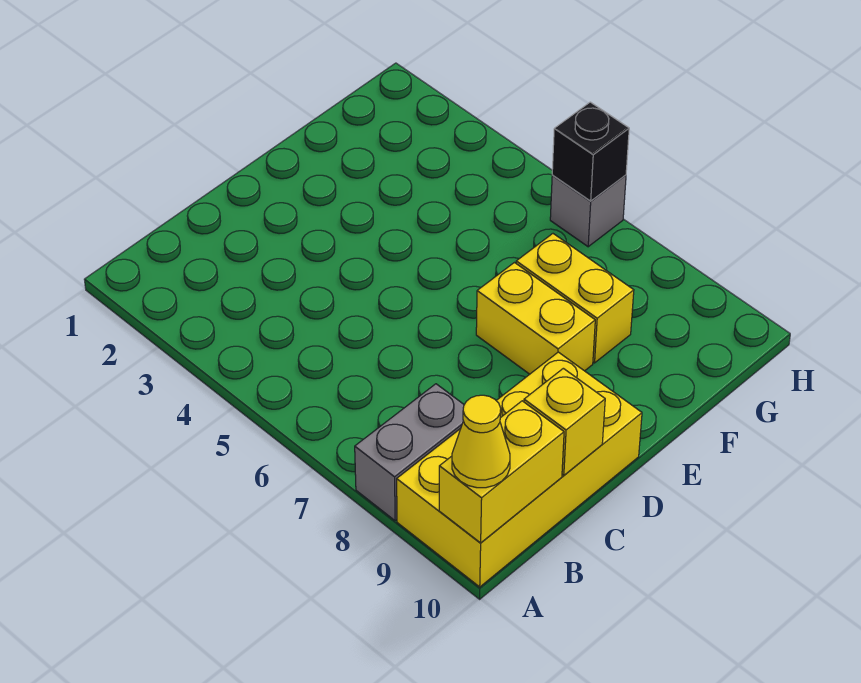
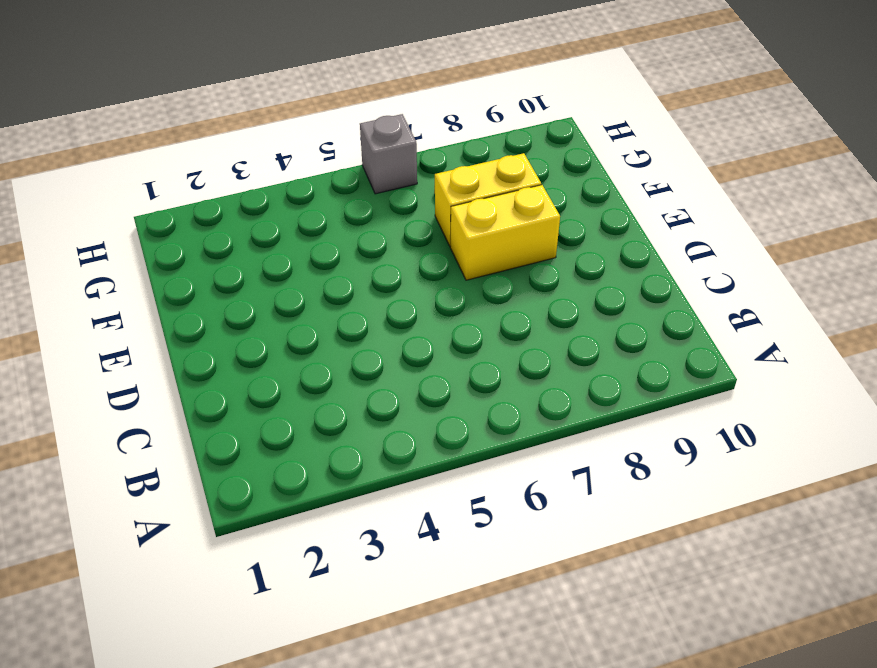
none -> grey brick A8:B8 level 1
none -> yellow brick A9:D10 level 1

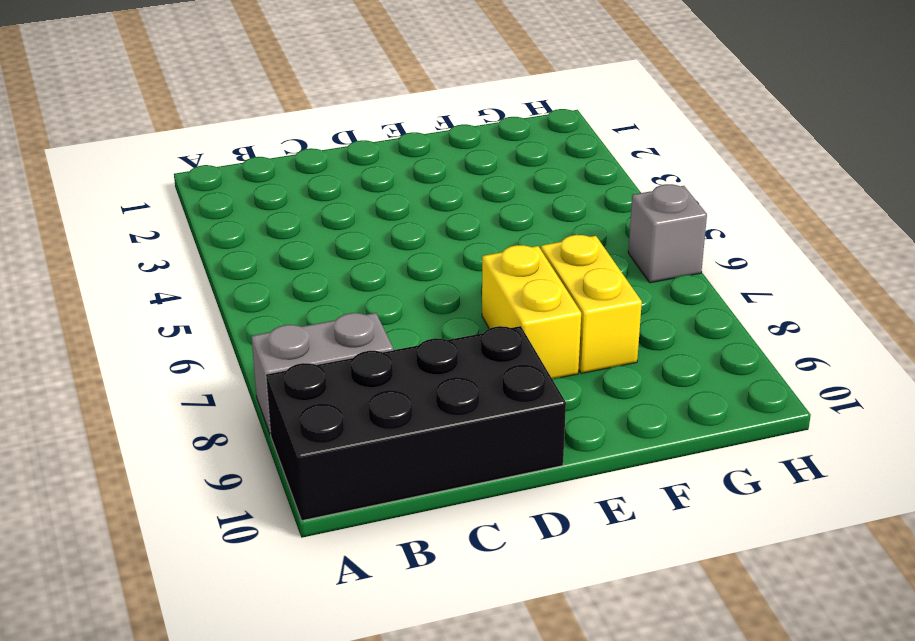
black brick A9:D10 level 1 -> yellow brick A9:D10 level 1
none -> yellow brick A10:B10 level 2
none -> yellow brick C10 level 2

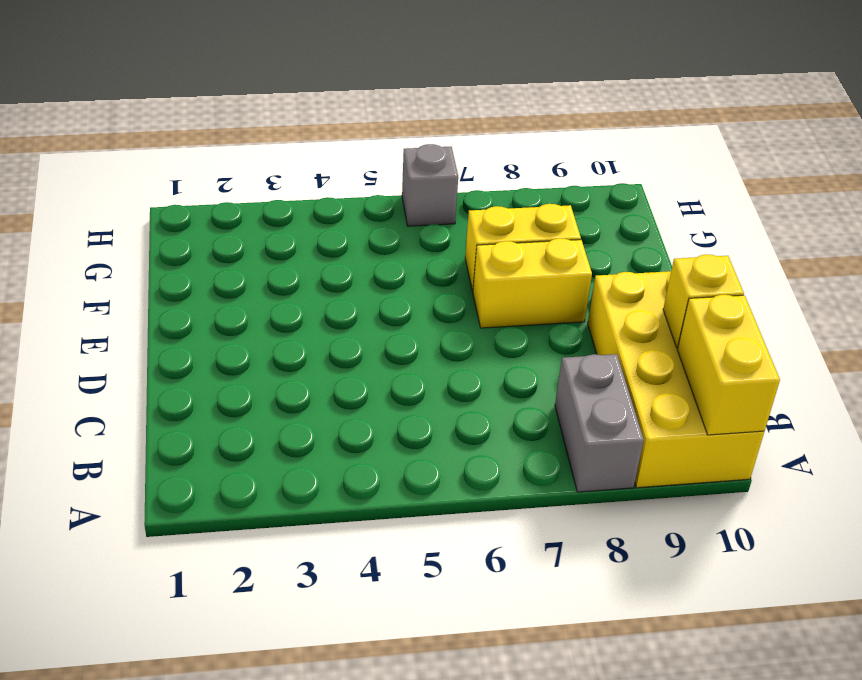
none -> black brick H6 level 2
none -> yellow cone A10 level 3

